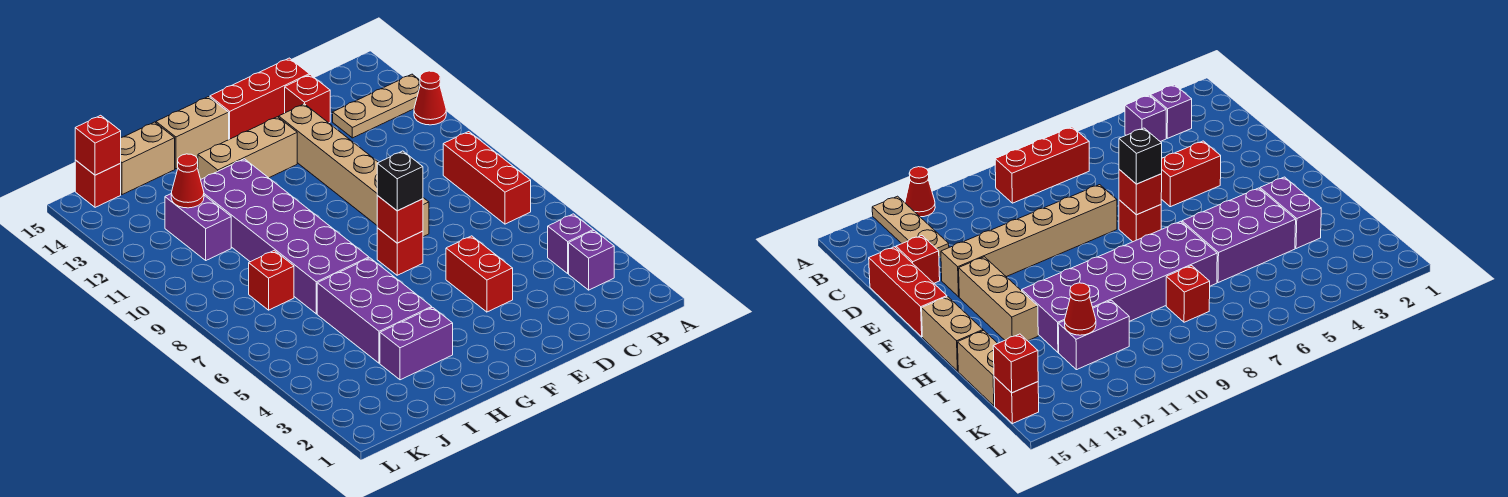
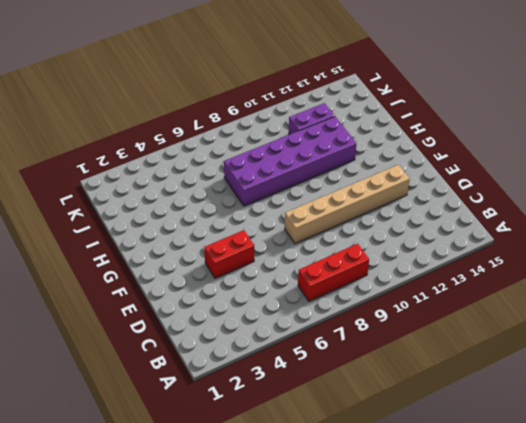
none -> red cone A12 level 1
none -> tan plate A13:C13 level 1
none -> purple brick B3 level 1

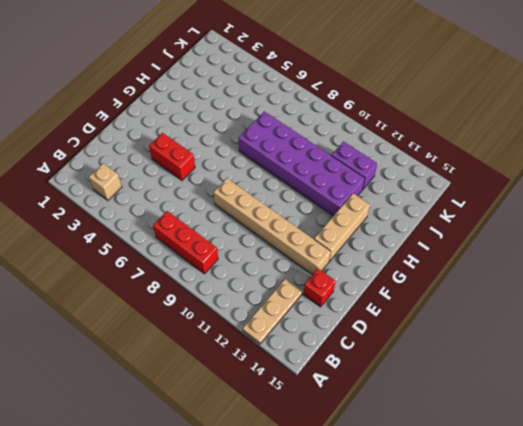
tan brick B3 level 1 -> purple brick B3 level 1
none -> red cone A12 level 1
none -> purple brick B4 level 1
none -> red brick D15:F15 level 1

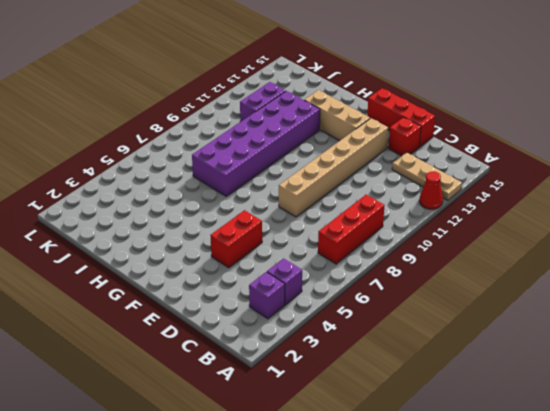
none -> red brick F7 level 1
none -> tan brick G15:H15 level 1
none -> purple brick H3:I3 level 1

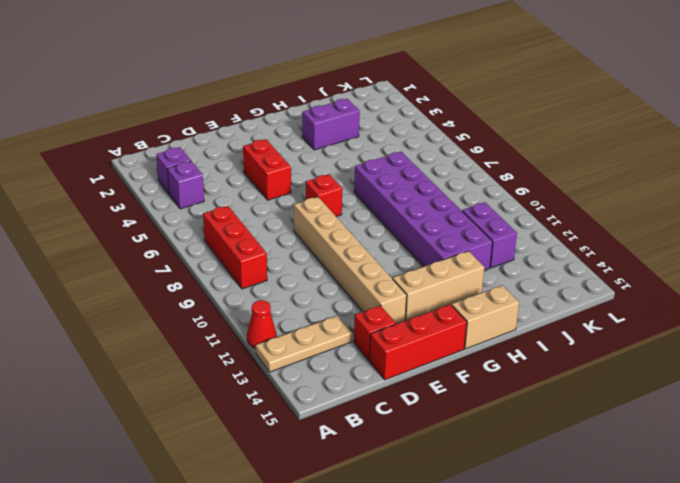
none -> purple brick H4:I6 level 1
none -> tan brick I15:J15 level 1
none -> red brick J8 level 1

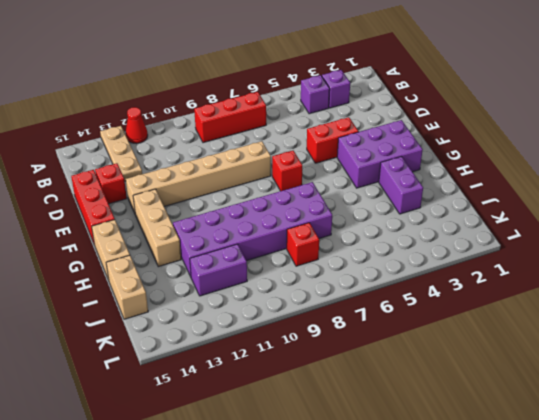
purple brick F2:G4 level 1 -> purple brick H4:I6 level 1
none -> red brick K15 level 1
none -> red brick F7 level 2
none -> red cone J12 level 2

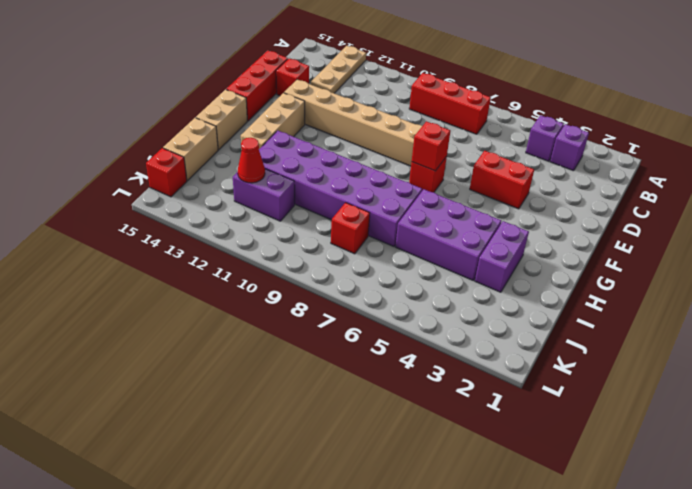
none -> red cone A12 level 1
none -> red brick K15 level 2
none -> black brick F7 level 3

